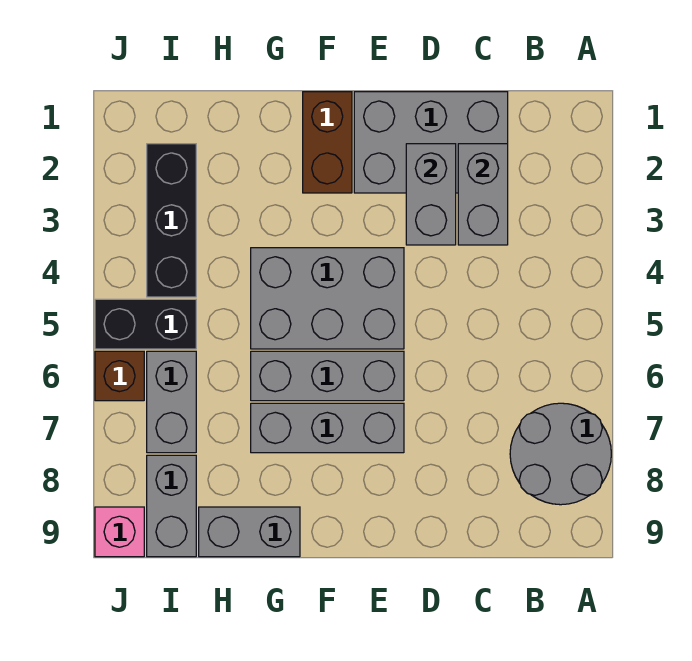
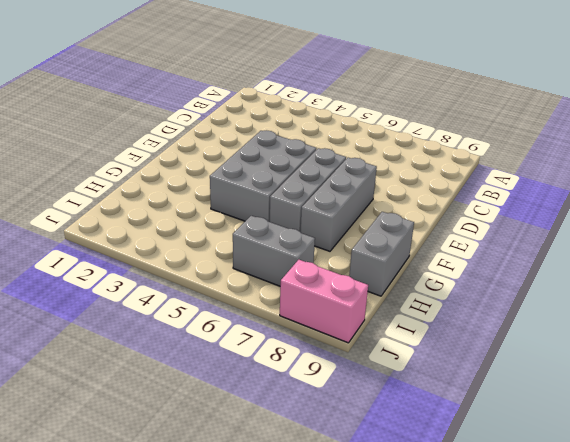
pink brick J8:J9 level 1 -> pink brick J9 level 1
none -> grey round brick A7:B8 level 1
none -> grey brick C1:E2 level 1
none -> brown brick F1:F2 level 1

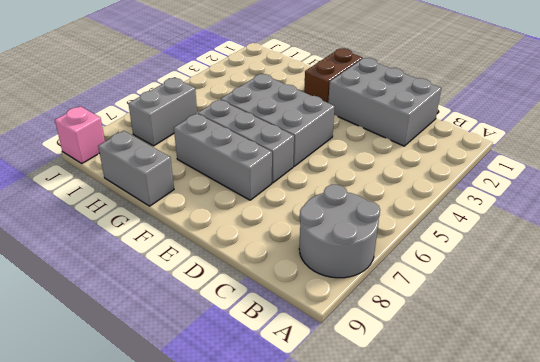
none -> black brick I2:I4 level 1
none -> black brick I5:J5 level 1
none -> grey brick I8:I9 level 1

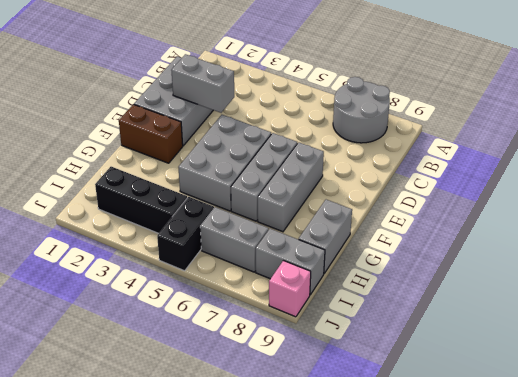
none -> brown brick J6 level 1
none -> grey brick C2:C3 level 2

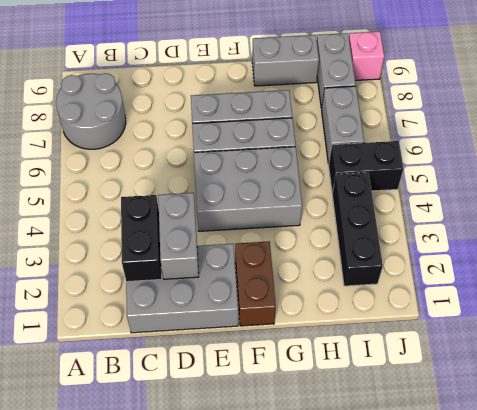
black brick C2:C3 level 2 -> grey brick C2:C3 level 2
none -> brown brick J6 level 1

